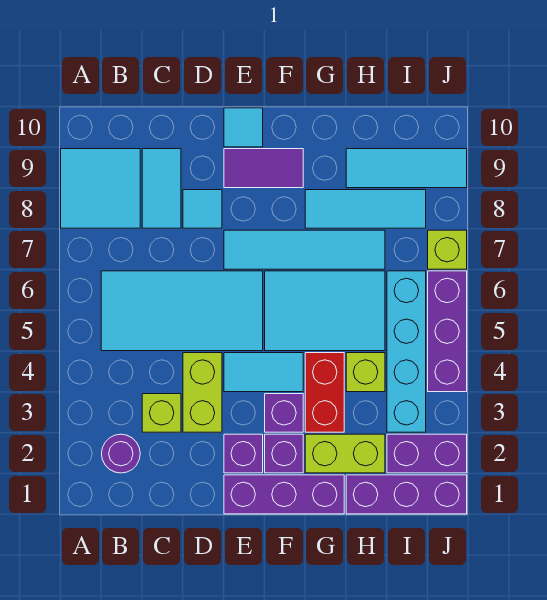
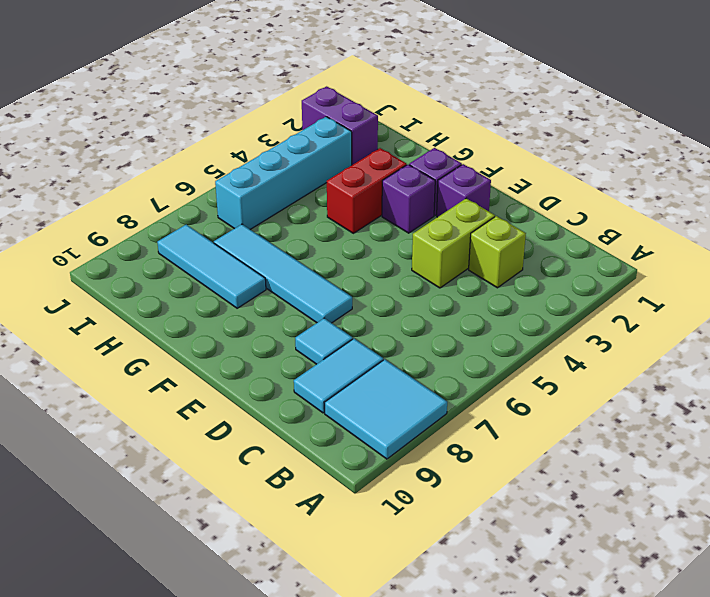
none -> purple round brick B2 level 1
none -> cyan tile B5:E6 level 1
none -> purple brick E1:G1 level 1

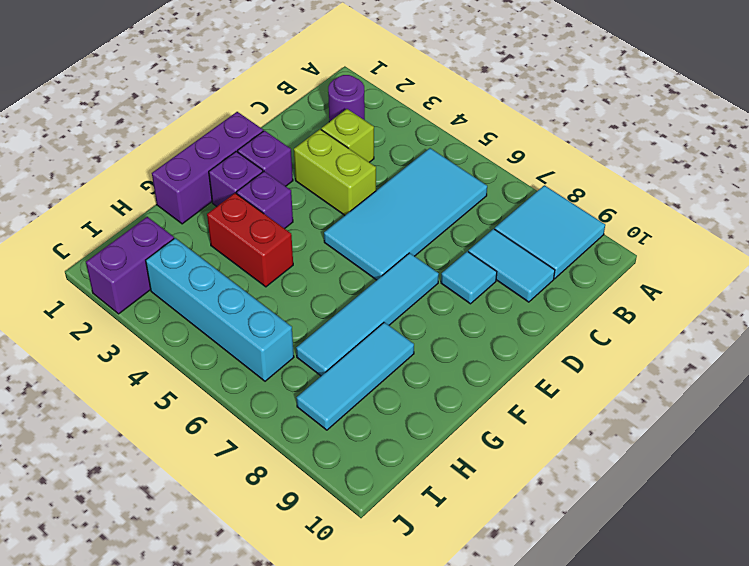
none -> cyan tile E4:F4 level 1
none -> purple tile E9:F9 level 1
none -> cyan tile E10 level 1

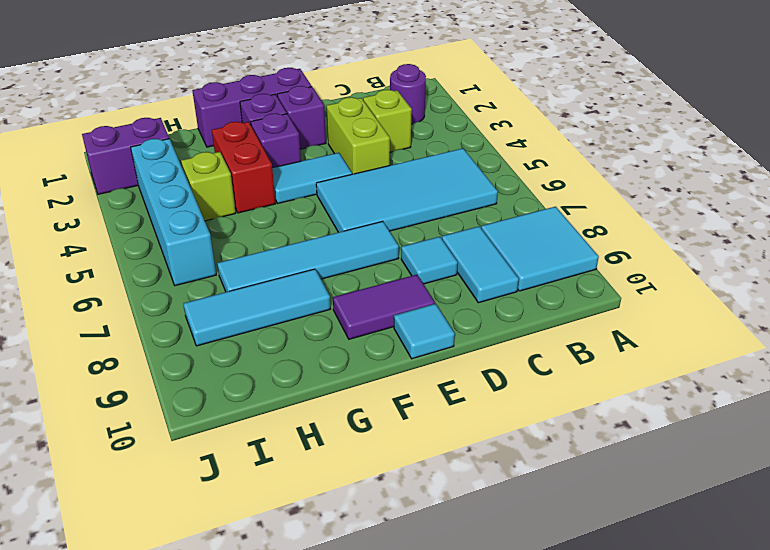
none -> cyan tile F5:H6 level 1
none -> lime brick G2:H2 level 1
none -> purple brick H1:J1 level 1

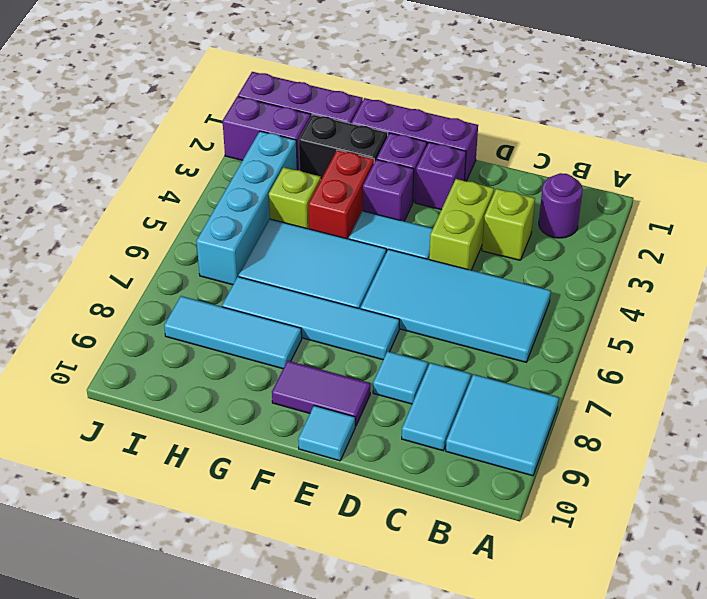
black brick G2:H2 level 1 -> lime brick G2:H2 level 1
none -> cyan tile H9:J9 level 1
none -> purple brick J4:J6 level 1
none -> lime brick J7 level 1

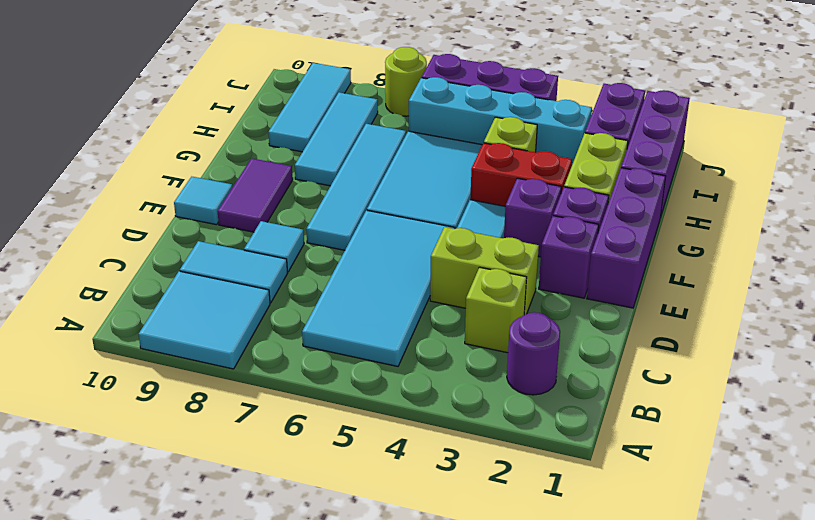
lime round brick J7 level 1 -> lime brick J7 level 1

